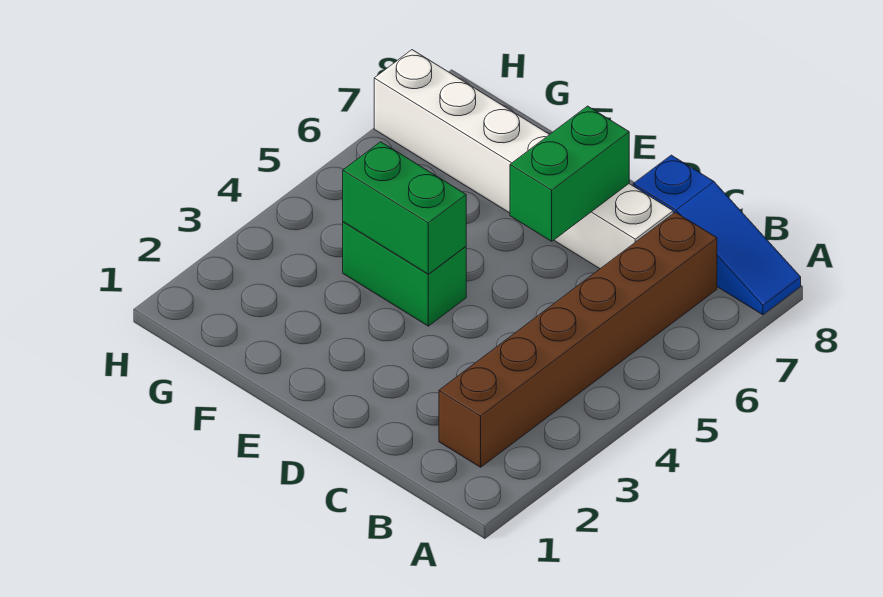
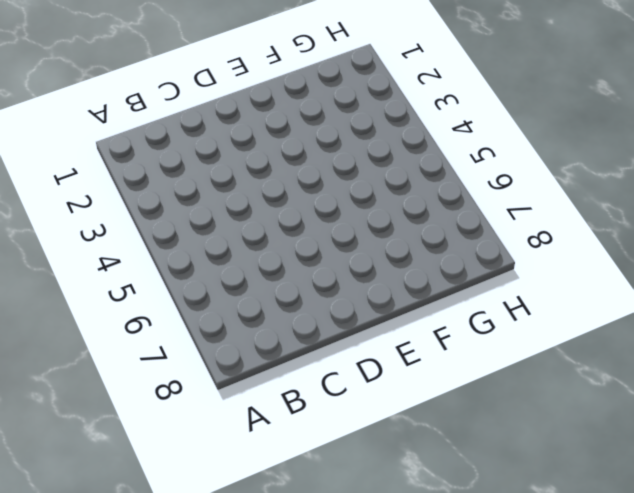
none -> blue slope A8:C8 level 1 top C
none -> brown brick B2:B7 level 1

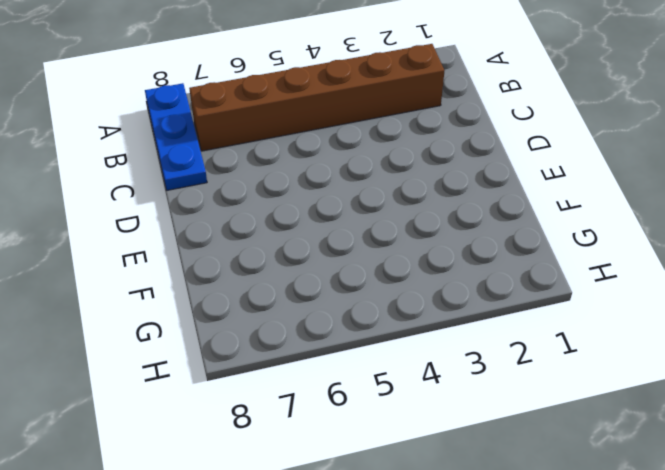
blue plate A8:C8 level 1 -> blue slope A8:C8 level 1 top C
none -> white brick C7:H7 level 1
none -> green brick E4:F4 level 1

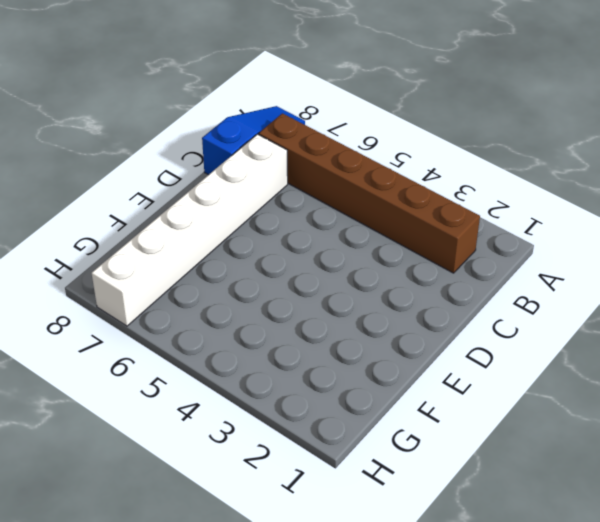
none -> green brick E4:F4 level 1
none -> green brick D6:D7 level 2

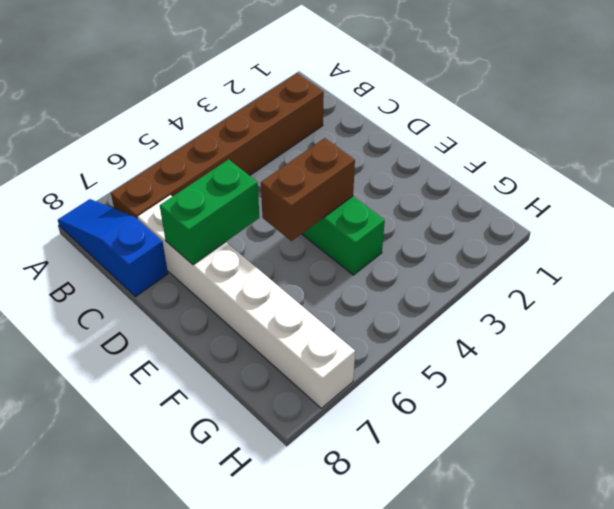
brown brick E4:E5 level 2 -> green brick E4:F4 level 2

